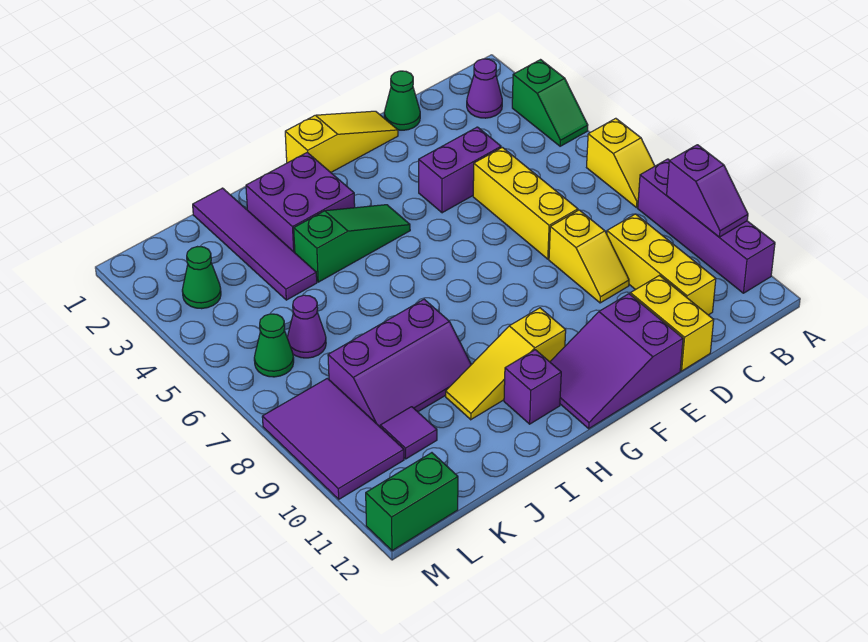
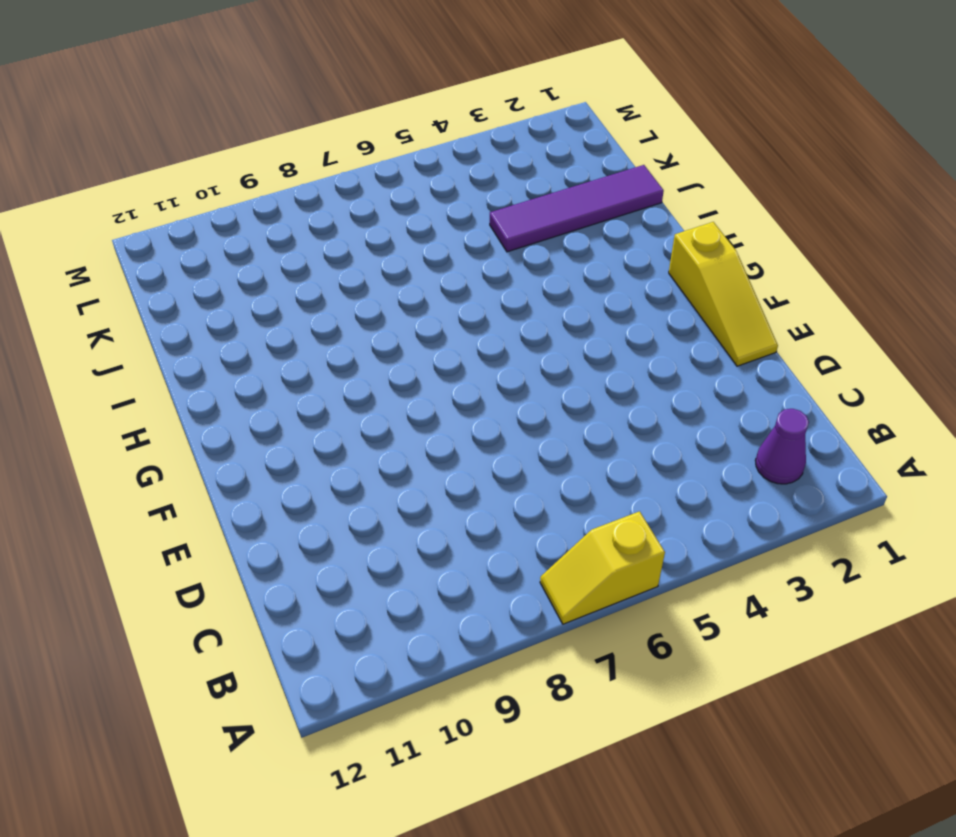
none -> green slope A3:A4 level 1 top 3
none -> purple brick A8:A11 level 1
none -> yellow brick C9:C11 level 1

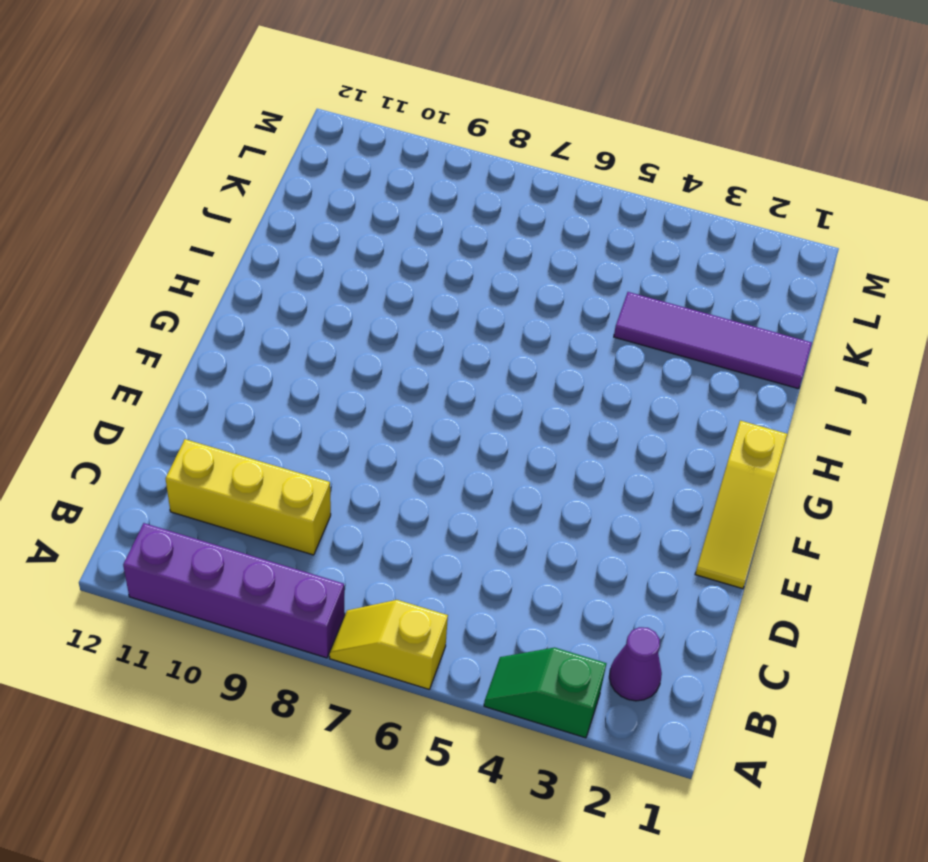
none -> green cone D1 level 1
none -> purple brick D4:E4 level 1
none -> yellow brick D5:D7 level 1

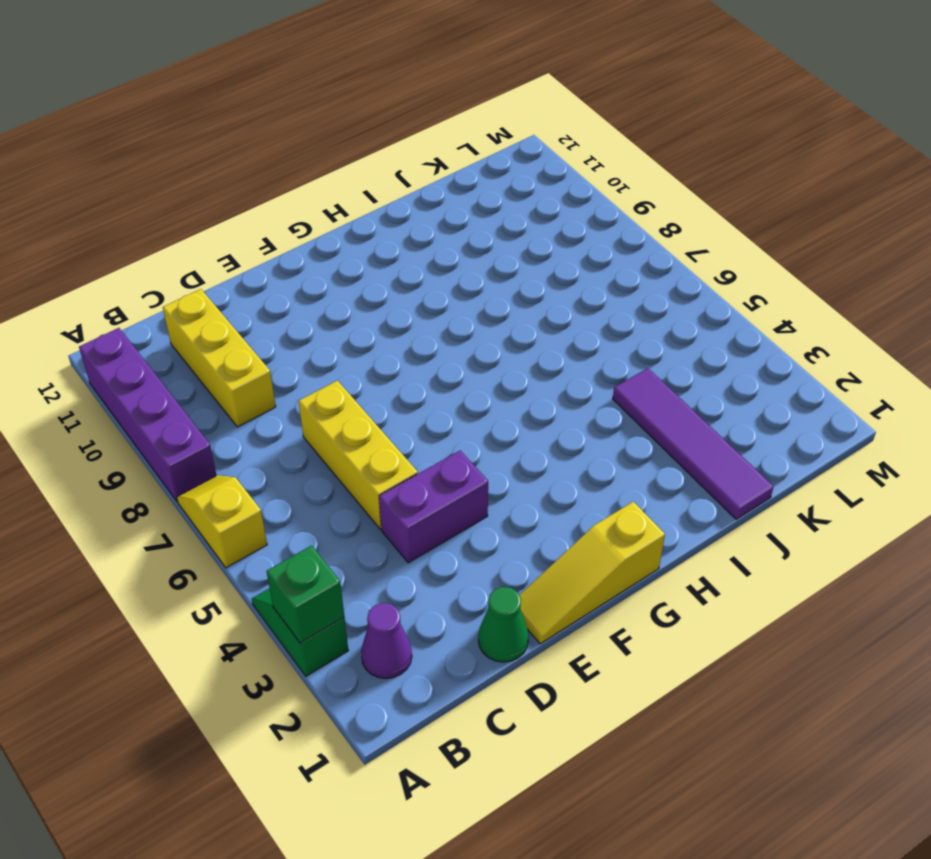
green brick A3 level 2 -> none
none -> yellow slope D8:D9 level 1 top 8
none -> yellow brick D11:D12 level 1
none -> purple slope E11:G12 level 1 top E

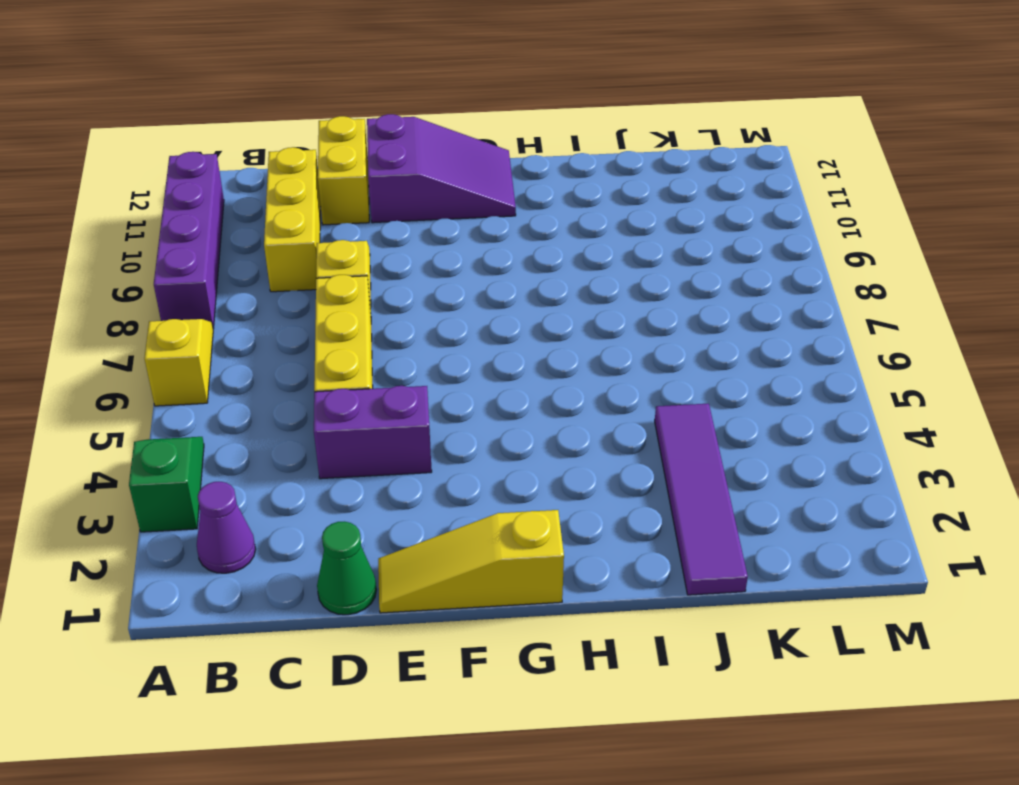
none -> green slope G4:I4 level 1 top I
none -> yellow slope G10:I10 level 1 top G
none -> purple brick H2:I3 level 1

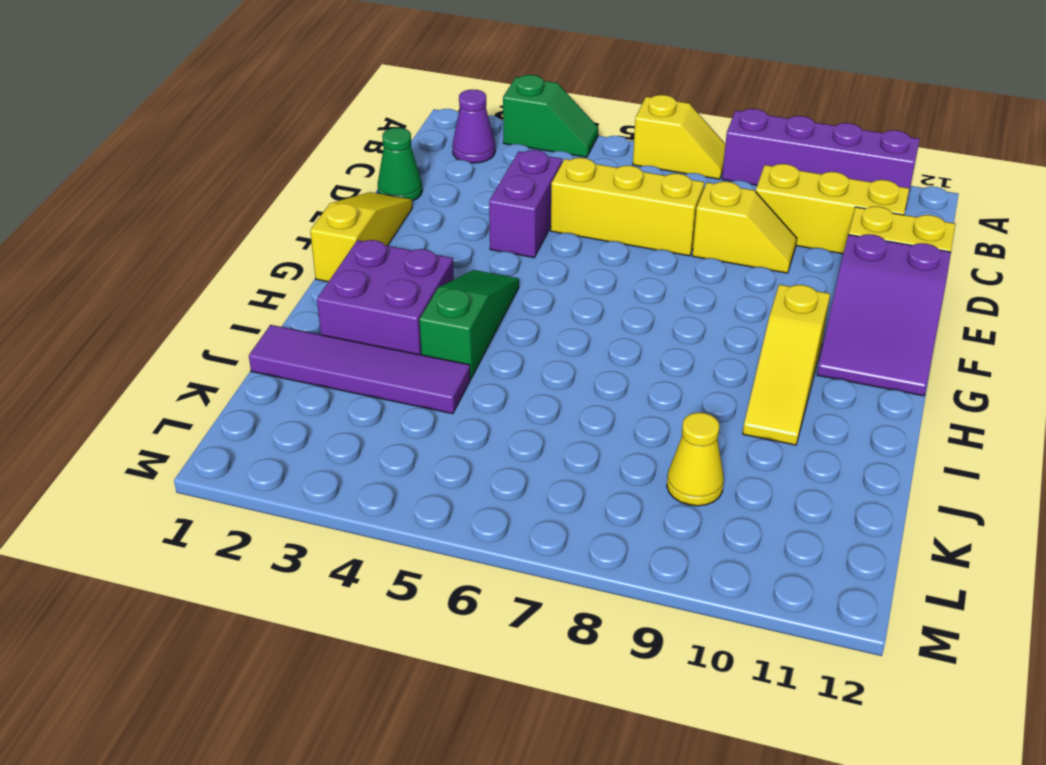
yellow cone K9 level 1 -> purple slope I8:K9 level 1 top 8
none -> purple brick H11 level 1
none -> purple cone K6 level 1
none -> purple tile K10 level 1

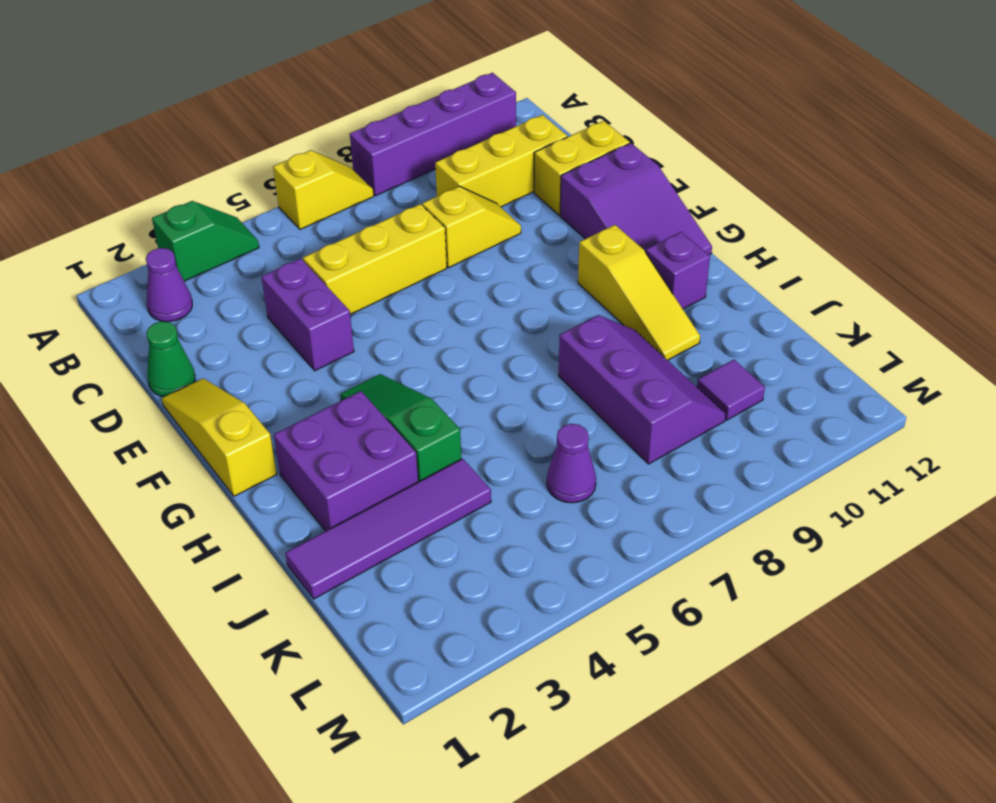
none -> green cone L3 level 1
none -> green cone L6 level 1
none -> purple tile L8:M10 level 1

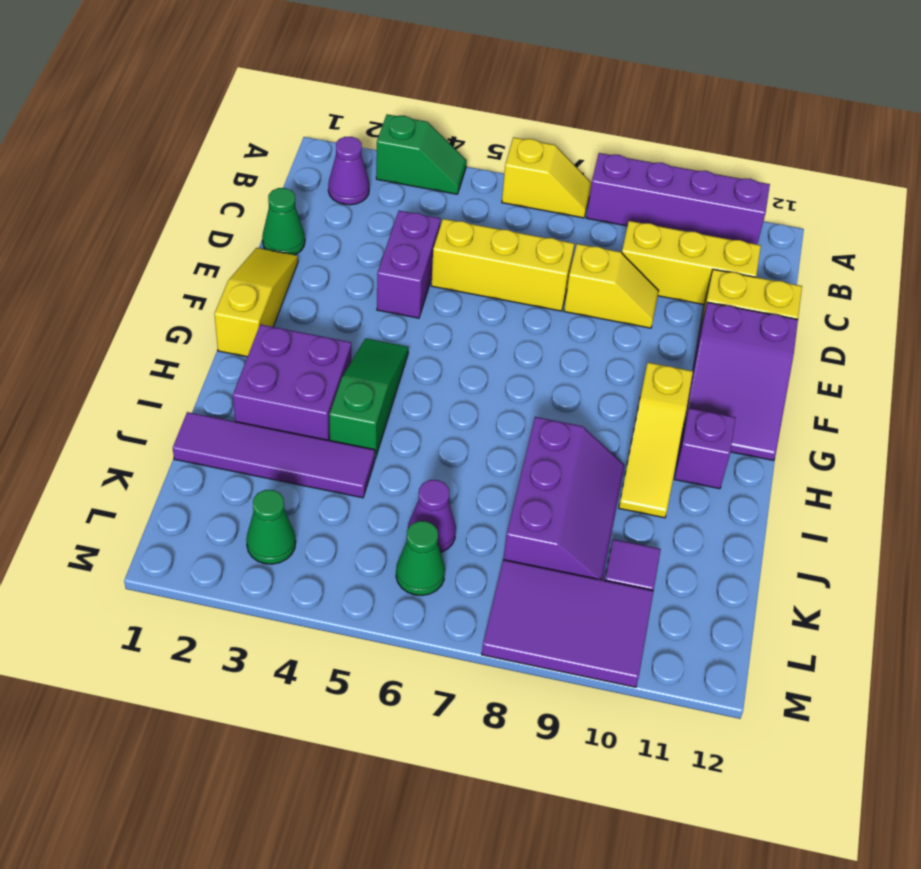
none -> green brick L12:M12 level 1
none -> purple slope A9:A10 level 2 top 9

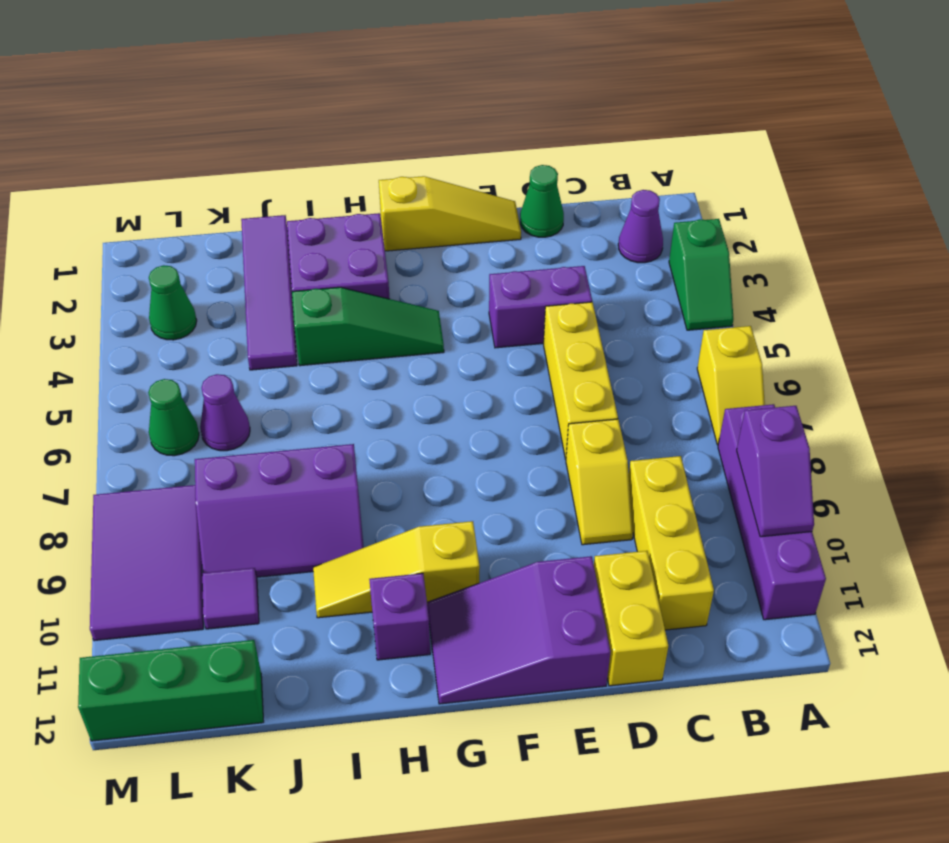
green brick K12:M12 level 1 -> green brick L12:M12 level 1

